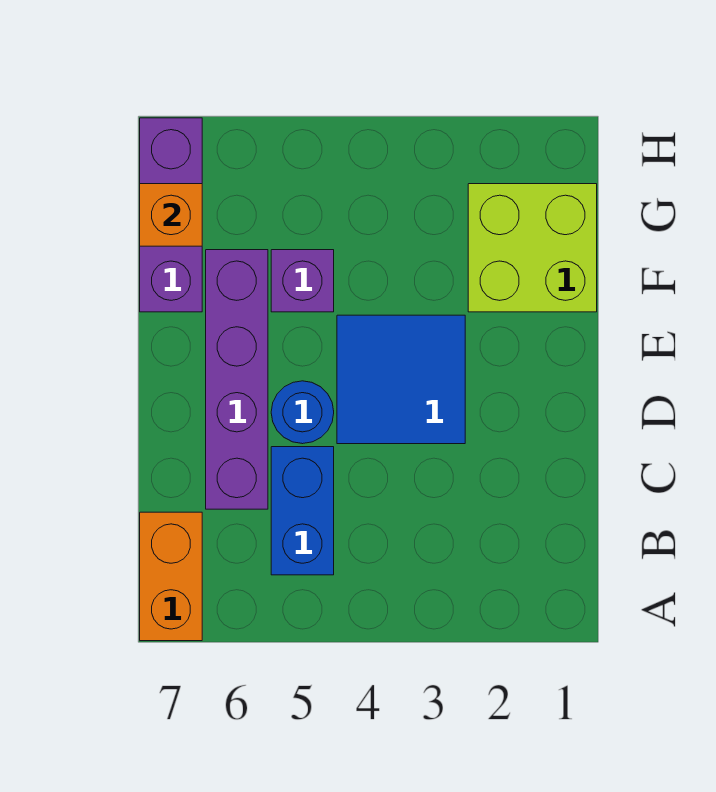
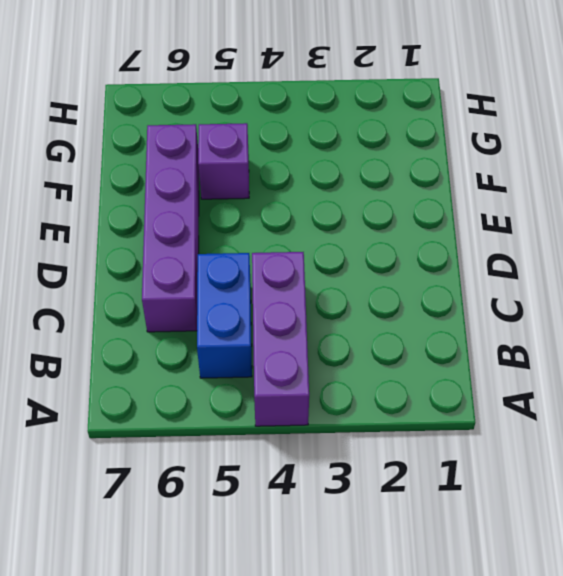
purple brick A4:C4 level 1 -> purple brick F7:H7 level 1
none -> orange brick A7:B7 level 1
none -> blue tile D3:E4 level 1

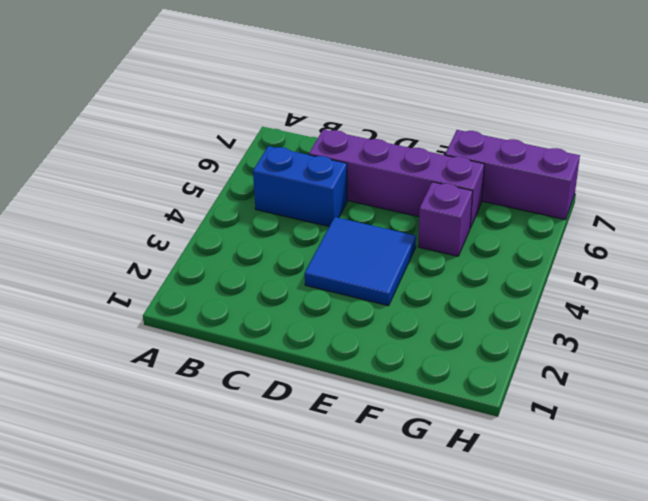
none -> orange brick A7:B7 level 1
none -> blue round brick D5 level 1

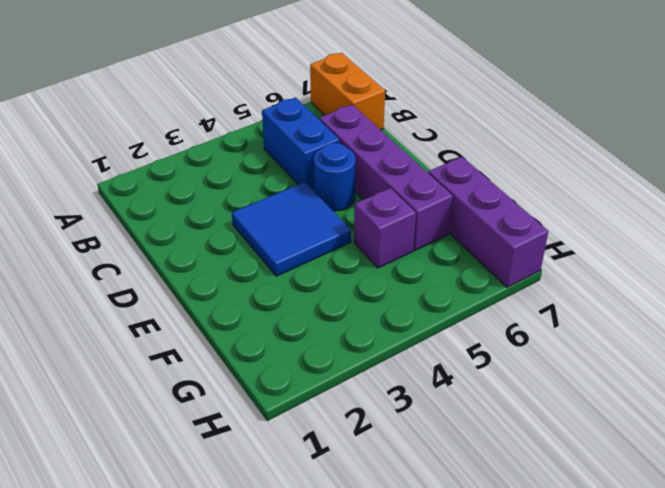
none -> lime brick F1:G2 level 1
none -> orange brick G7 level 2

